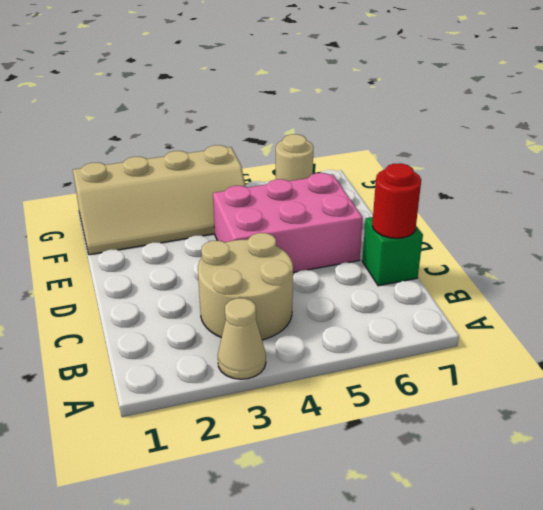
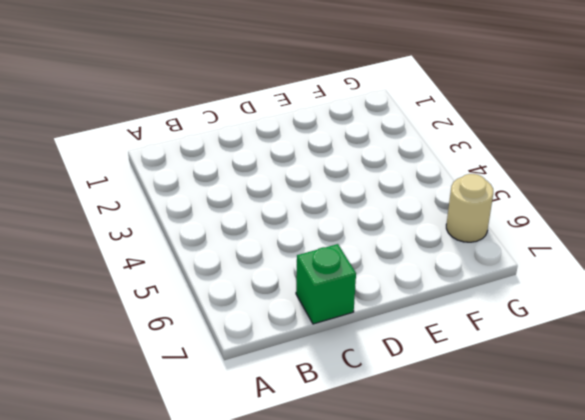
none -> tan cone A3 level 1
none -> tan round brick B3:C4 level 1

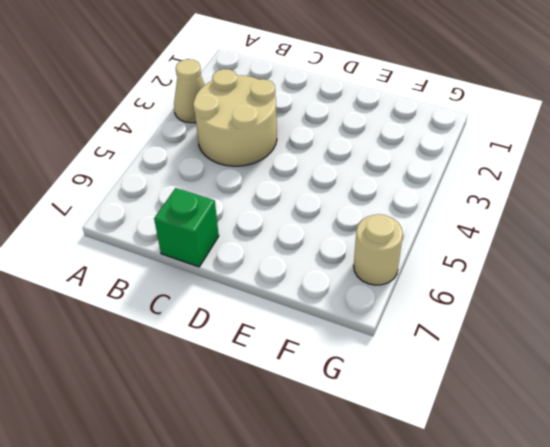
none -> pink brick D4:E6 level 1
none -> tan slope F1:G4 level 1 top G

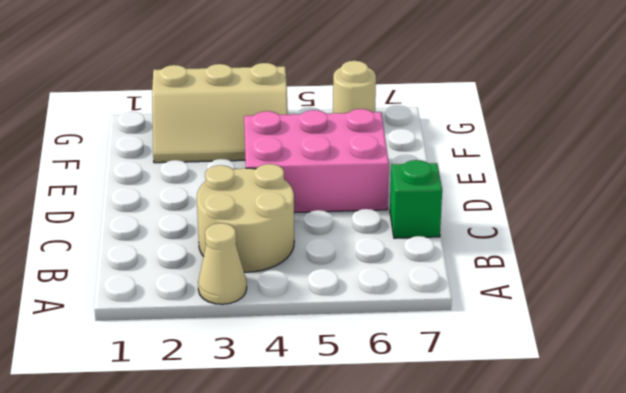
tan slope F2:G4 level 1 top G -> tan slope F1:G4 level 1 top G
none -> red round brick C7 level 2

